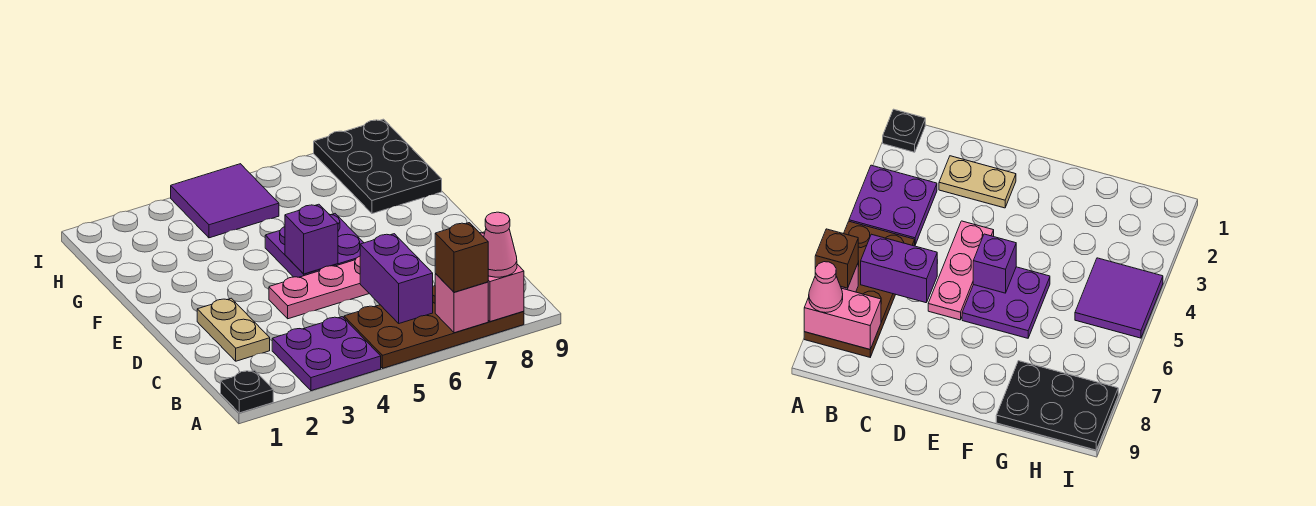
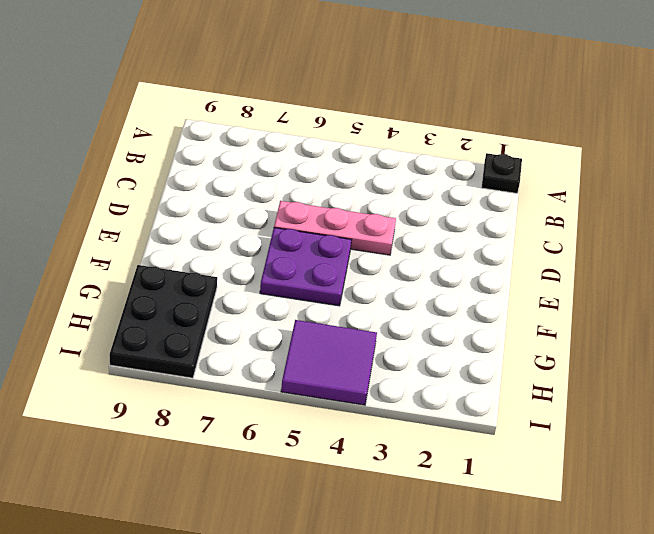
none -> purple plate A3:B4 level 1
none -> brown plate A5:B8 level 1
none -> tan plate C2:D2 level 1

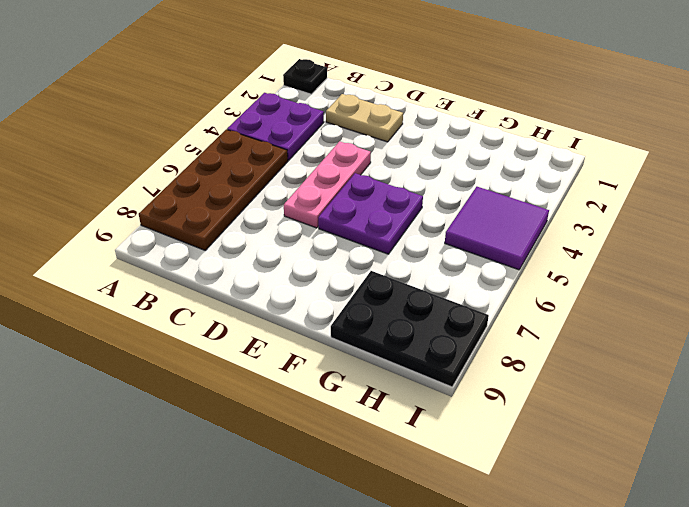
none -> pink brick A7 level 2
none -> pink brick A8:B8 level 2
none -> purple brick B6:C6 level 2

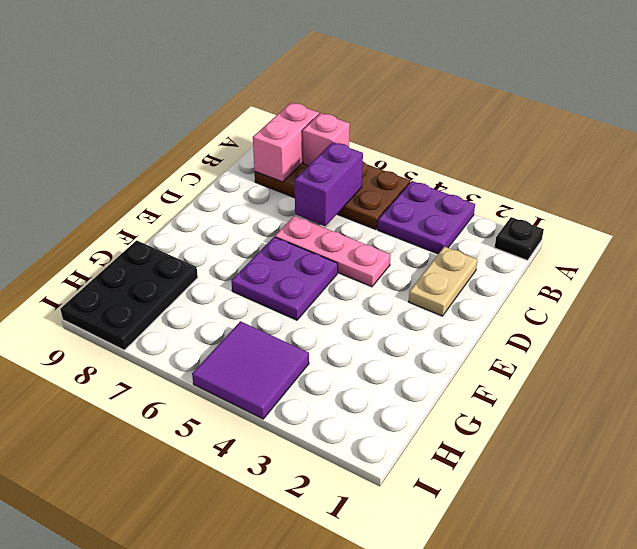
none -> purple brick E5 level 2
none -> brown brick A7 level 3
none -> pink cone A8 level 3

